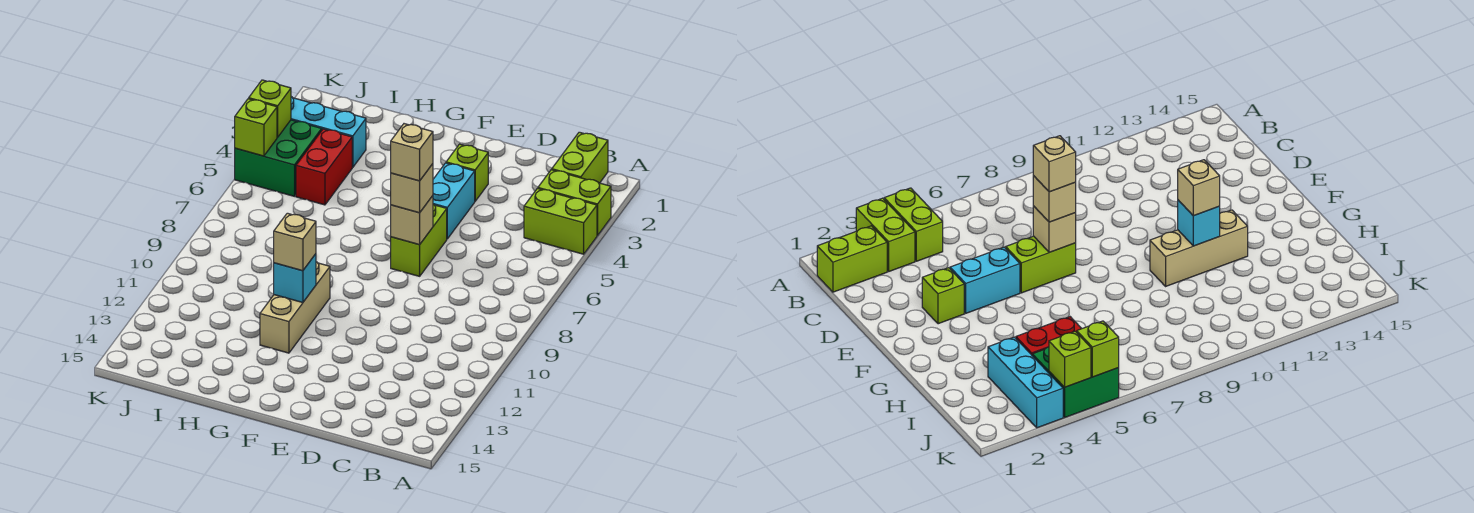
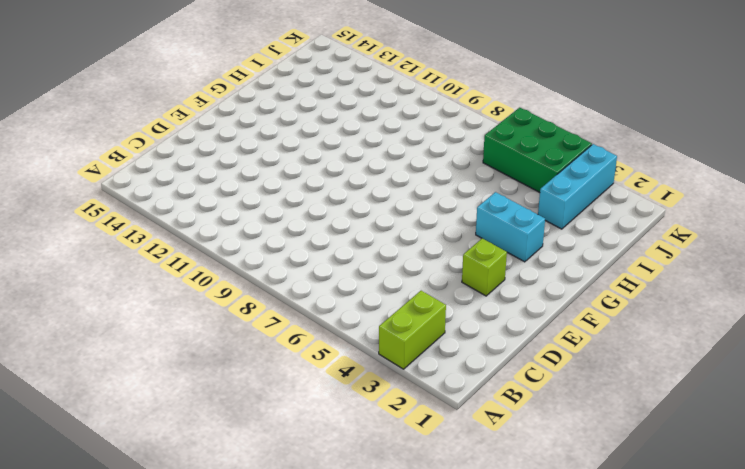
cyan brick G3:G4 level 1 -> cyan brick E4:E5 level 1
green brick J4:K6 level 1 -> green brick J4:K5 level 1
none -> lime brick A4:B4 level 1
none -> lime brick B1:B2 level 1
none -> lime brick E6:E7 level 1

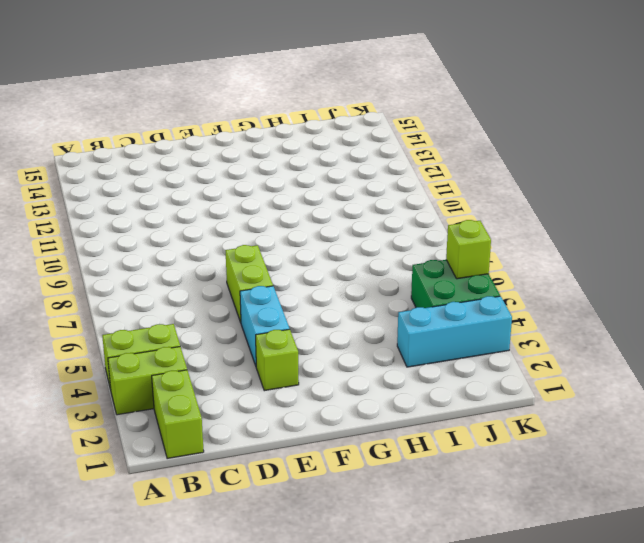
none -> tan brick G10:G12 level 1
none -> red brick I4:I5 level 1
none -> tan brick E7 level 2

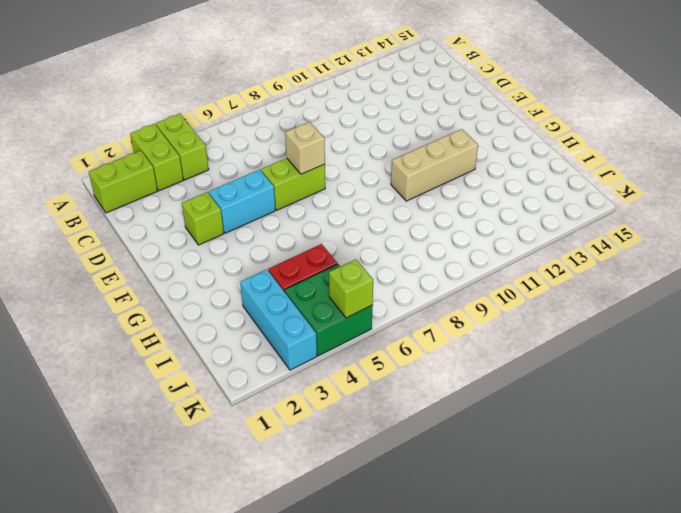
none -> cyan brick G11 level 2
none -> lime brick K4 level 2
none -> tan brick E7 level 3

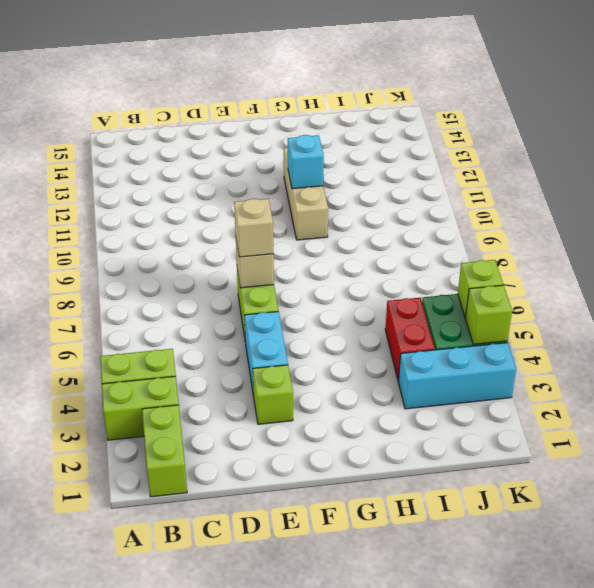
none -> tan brick G11 level 3
none -> tan brick E7 level 4

